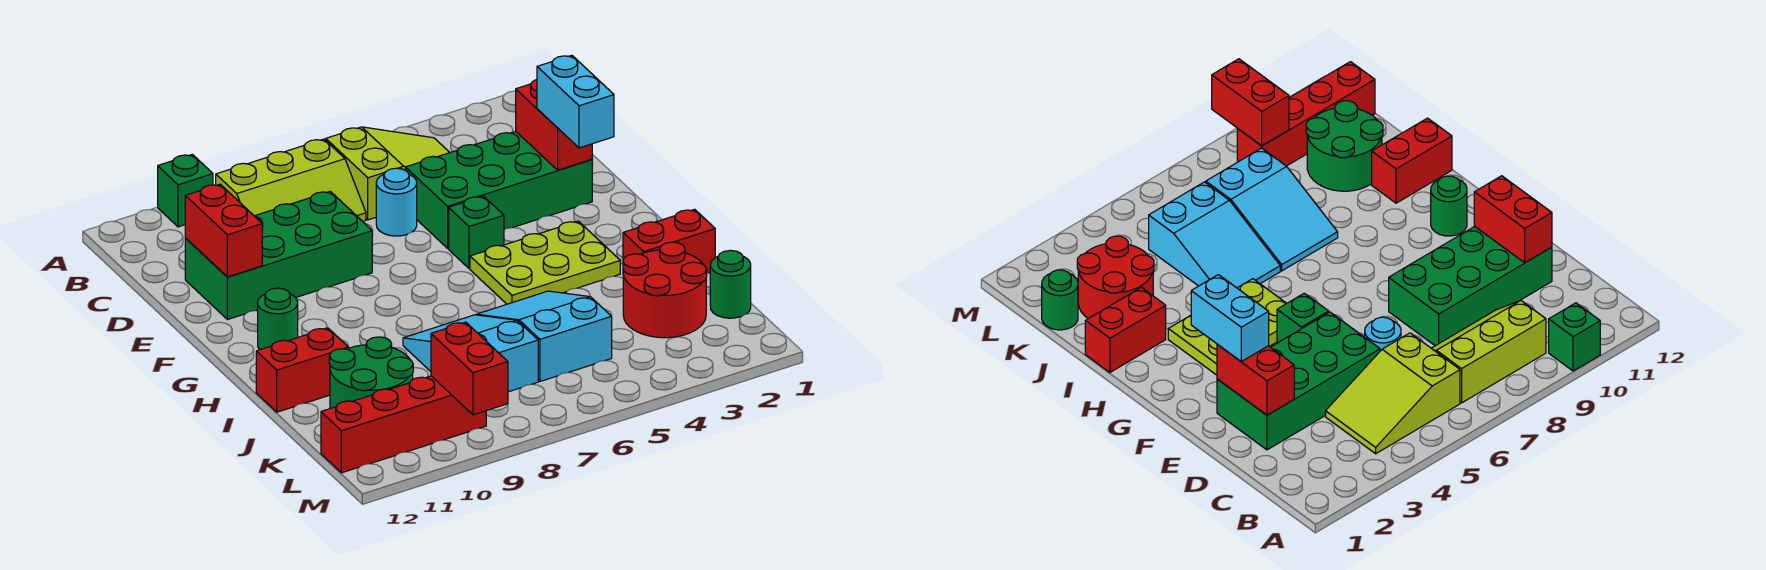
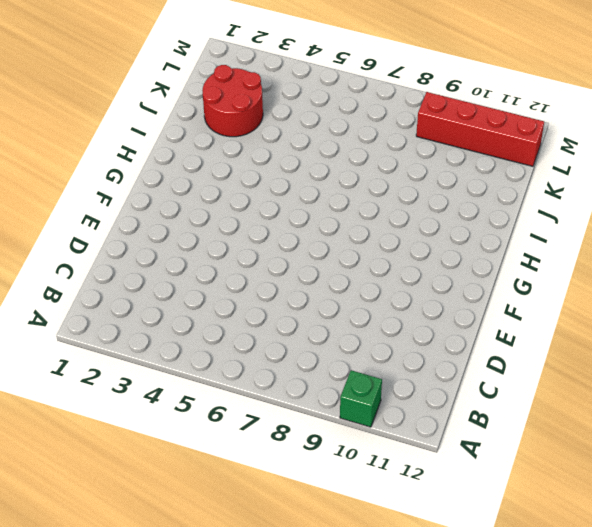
none -> lime slope B4:C6 level 1 top 6
none -> lime slope B7:C9 level 1 top B
none -> green brick D2:E5 level 1

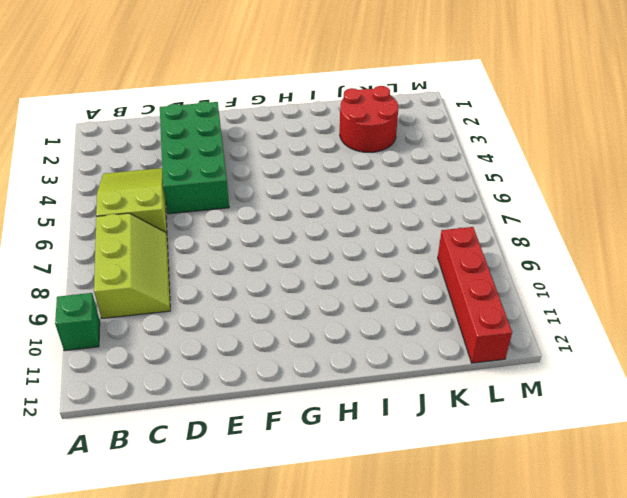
none -> cyan round brick D6 level 1
none -> green brick D8:E11 level 1
none -> green brick F5 level 1

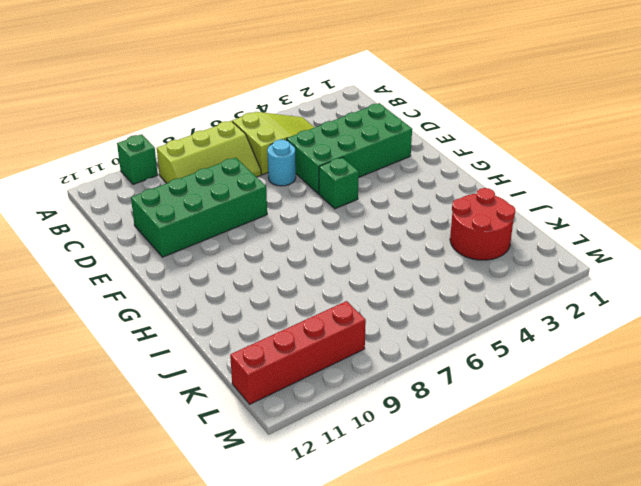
none -> lime plate G3:H5 level 1
none -> green round brick G11 level 1
none -> red brick I1:I2 level 1

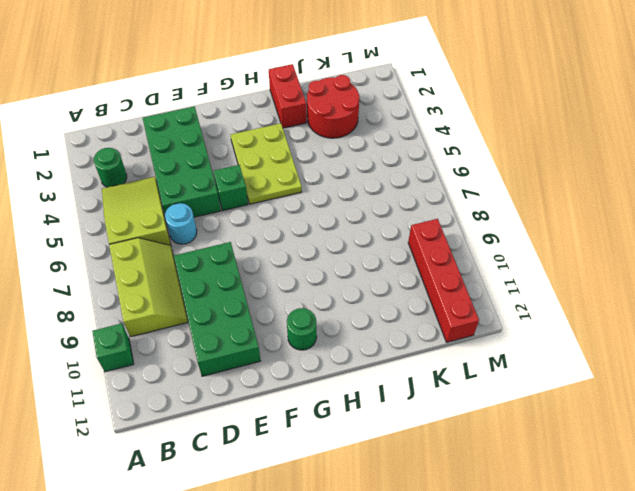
green round brick B3 level 1 -> green round brick K1 level 1
none -> cyan slope I5:K6 level 1 top K
none -> cyan slope I7:K8 level 1 top K
none -> red brick I11:I12 level 1

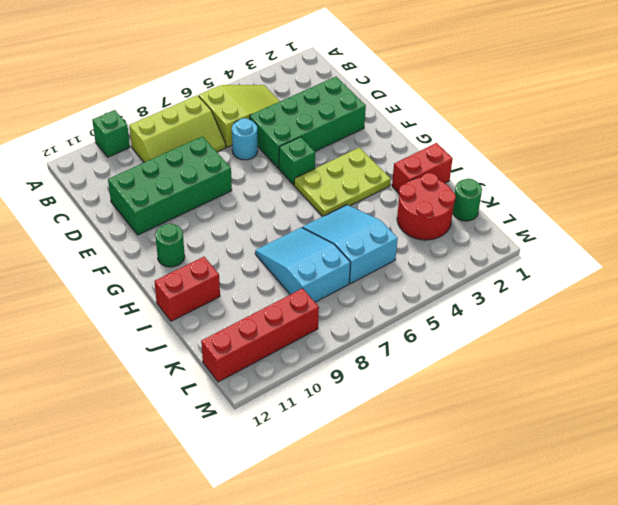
none -> green round brick J10:K11 level 1
none -> red brick D2:E2 level 2
none -> red brick D11:E11 level 2

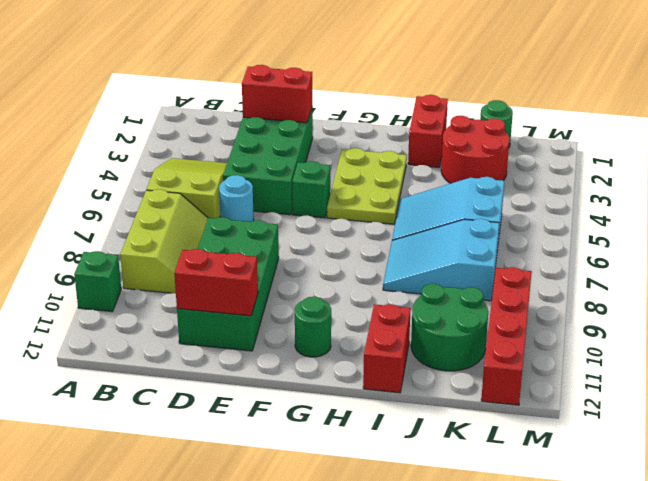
none -> red brick L9:M9 level 2
none -> cyan brick E2:F2 level 3

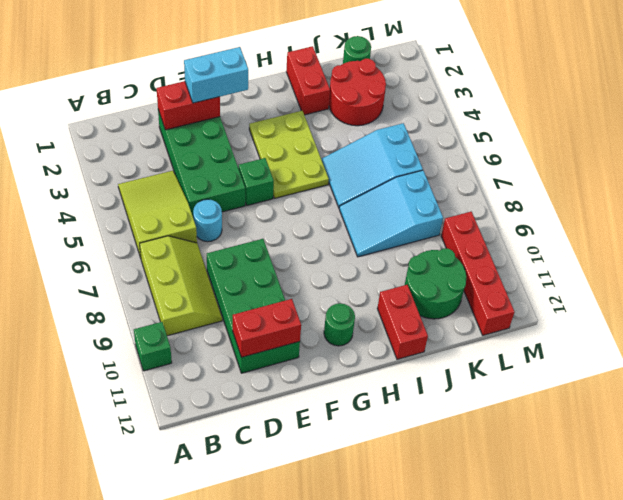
none -> red brick L9:M9 level 2

